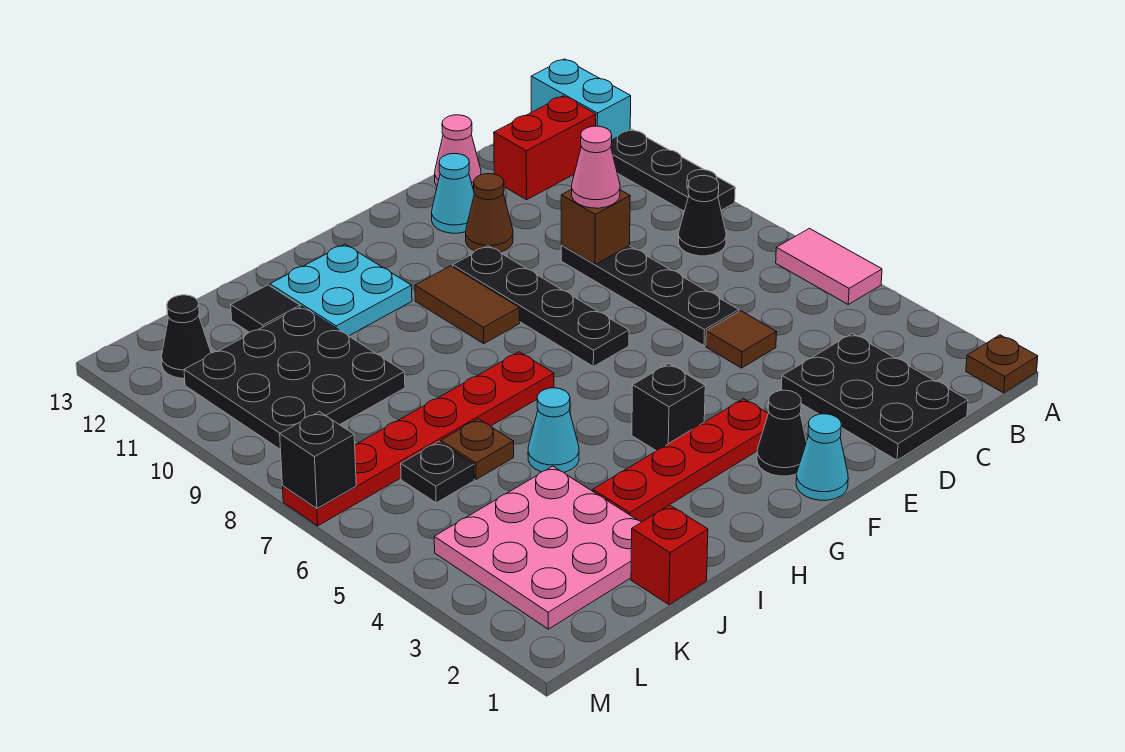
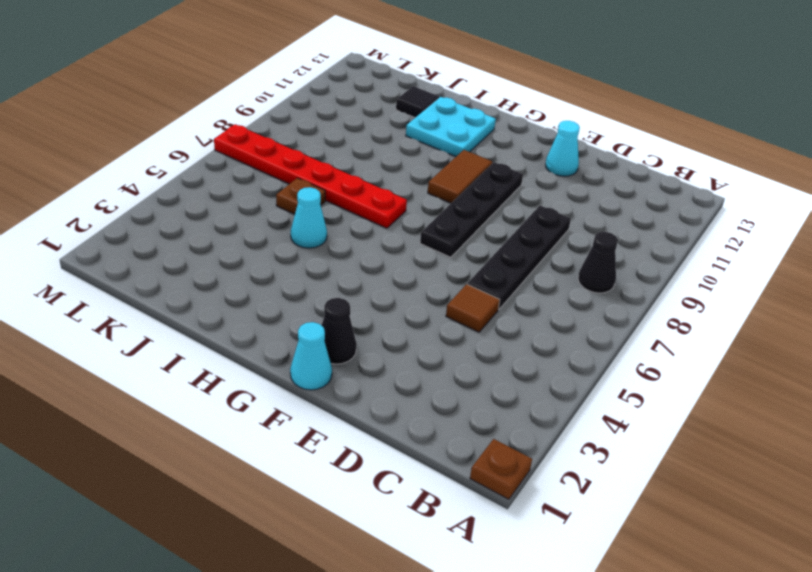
none -> pink tile A5:A6 level 1
none -> black plate A9:A11 level 1
none -> cyan brick A12:A13 level 1
none -> red brick B12:C12 level 1

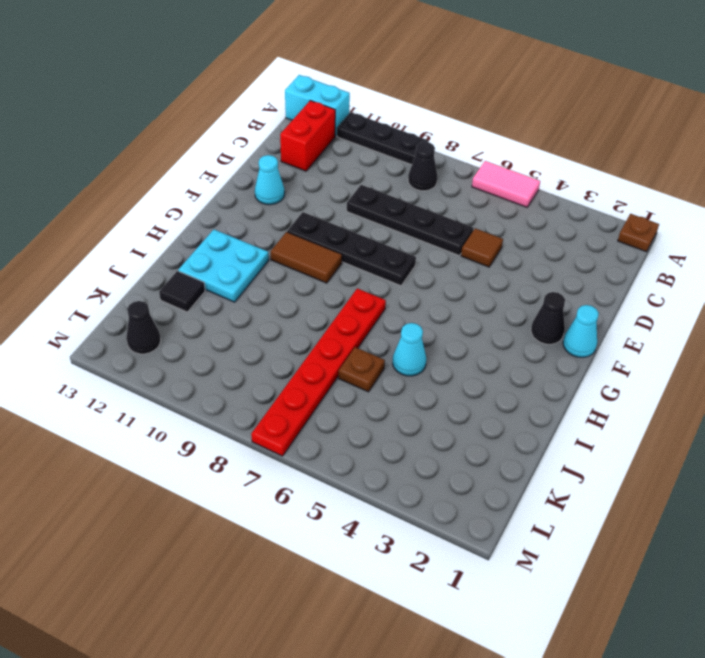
none -> black plate C1:D3 level 1
none -> pink cone D13 level 1
none -> brown cone E11 level 1
none -> red plate F3:I3 level 1

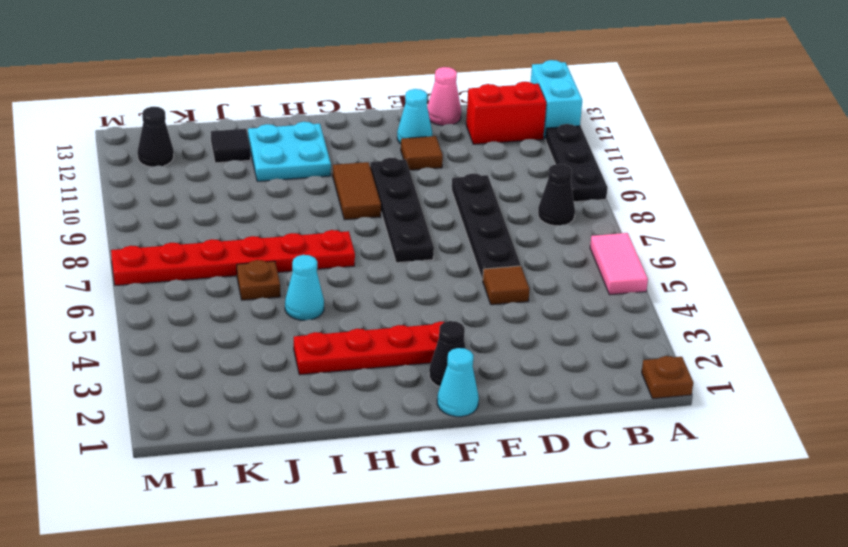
brown tile E11 level 1 -> brown cone E11 level 1
none -> black plate C1:D3 level 1
none -> black brick G4 level 1
none -> red brick J1 level 1
none -> pink plate J2:L4 level 1

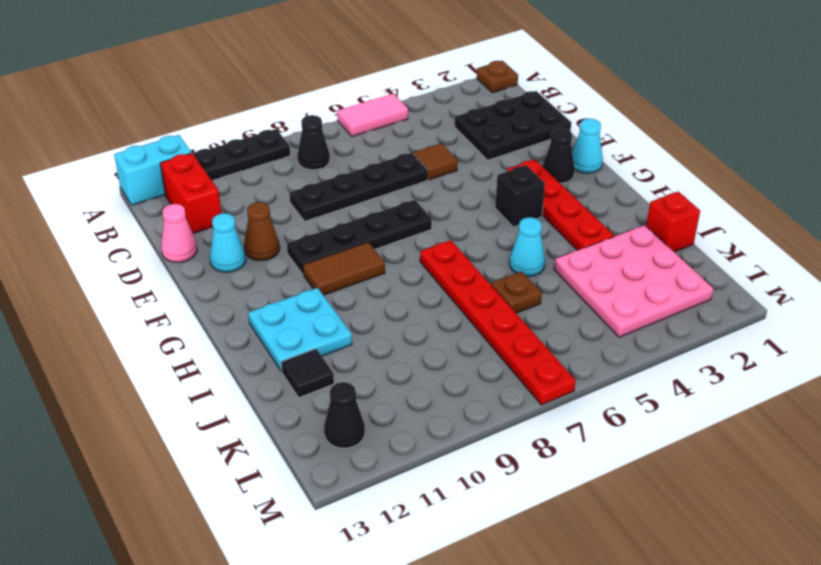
none -> black plate J9:L11 level 1
none -> black plate K6 level 1
none -> brown brick D9 level 2
none -> black brick M7 level 2

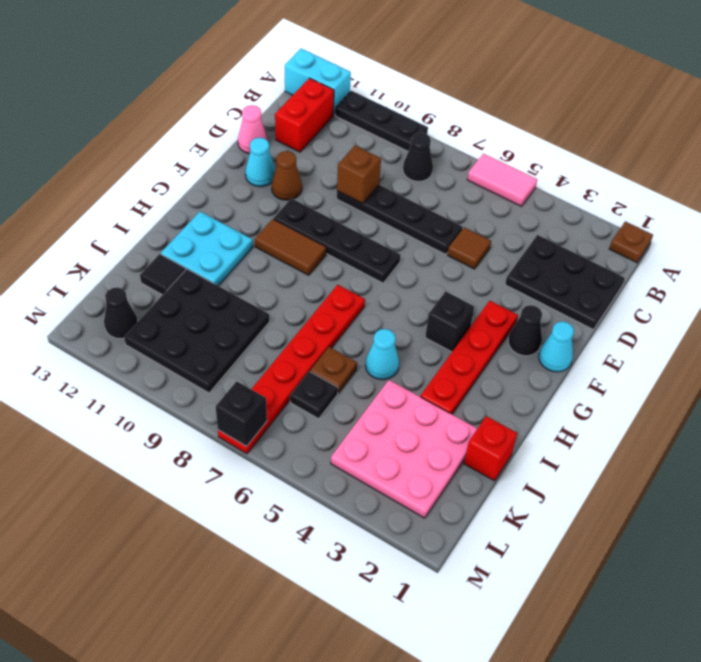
none -> pink cone D9 level 3

